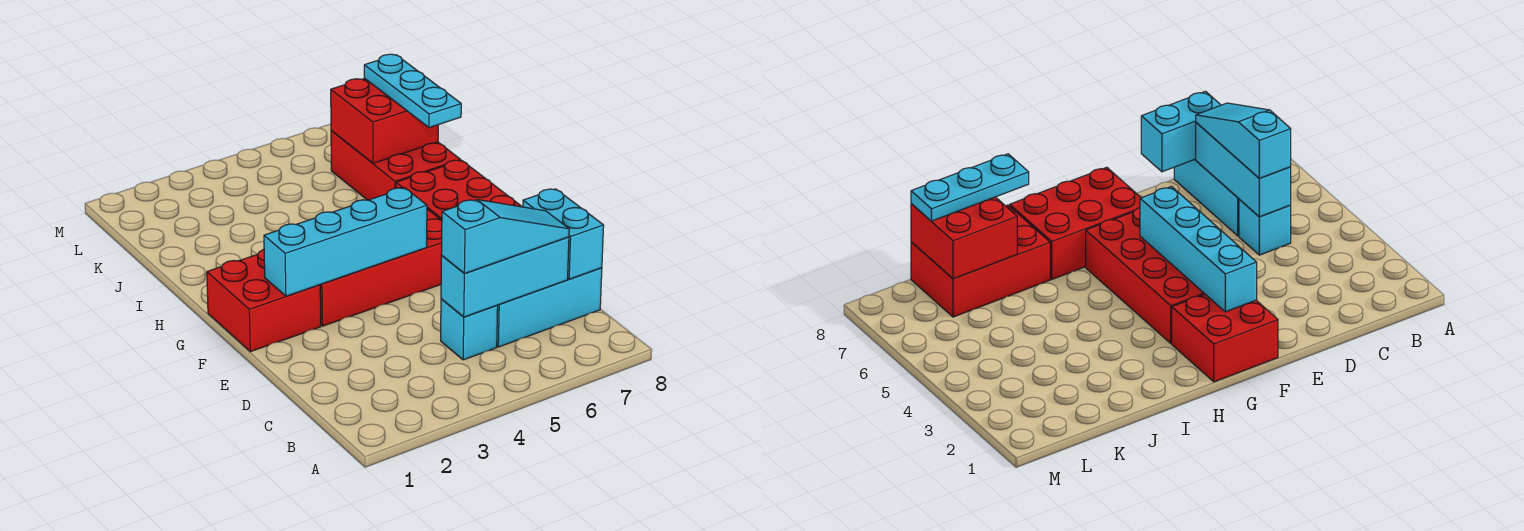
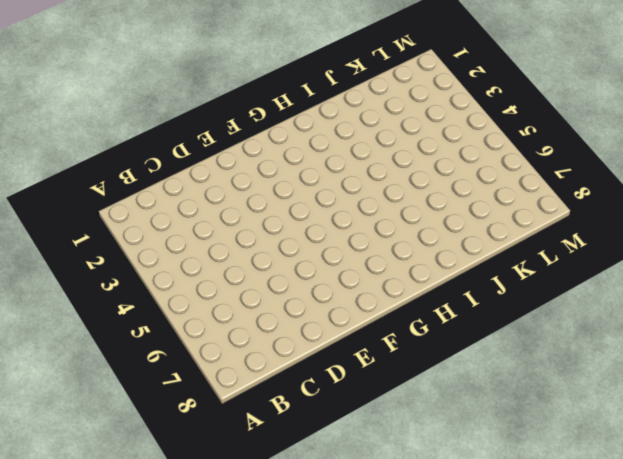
none -> cyan brick C5 level 1
none -> cyan brick C6:C8 level 1
none -> red brick F1:G2 level 1

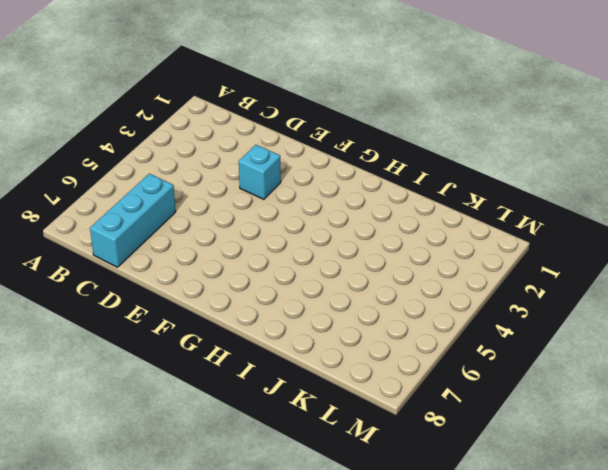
cyan brick E3 level 1 -> cyan brick C5 level 1
none -> red brick F1:G2 level 1
none -> red brick F3:G6 level 1
none -> red brick F7:H8 level 1

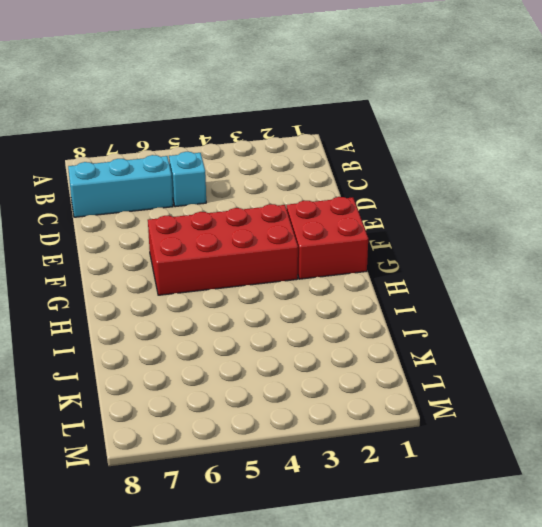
none -> red brick F7:H8 level 1
none -> red brick I7:K8 level 1
none -> cyan brick C5:C7 level 2

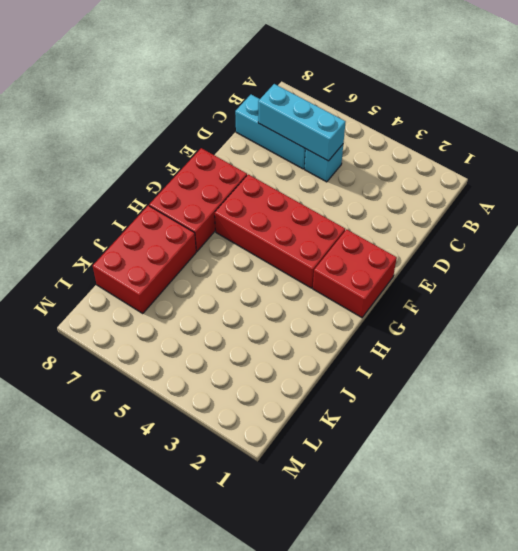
none -> cyan brick C8:D8 level 2
none -> cyan brick F2:F5 level 2
none -> red brick J7:K8 level 2

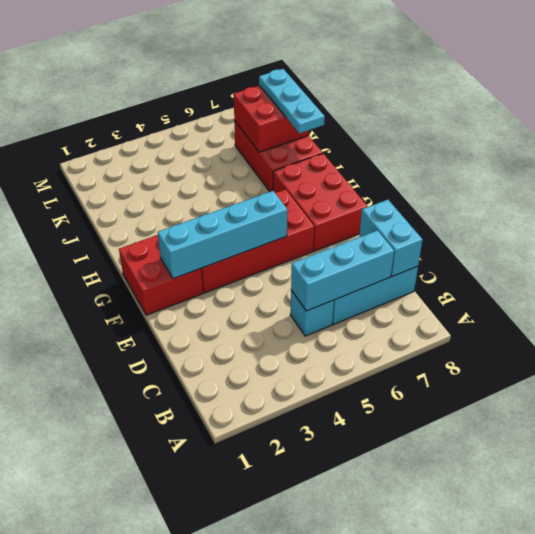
none -> cyan slope C5:C7 level 3 top 5

